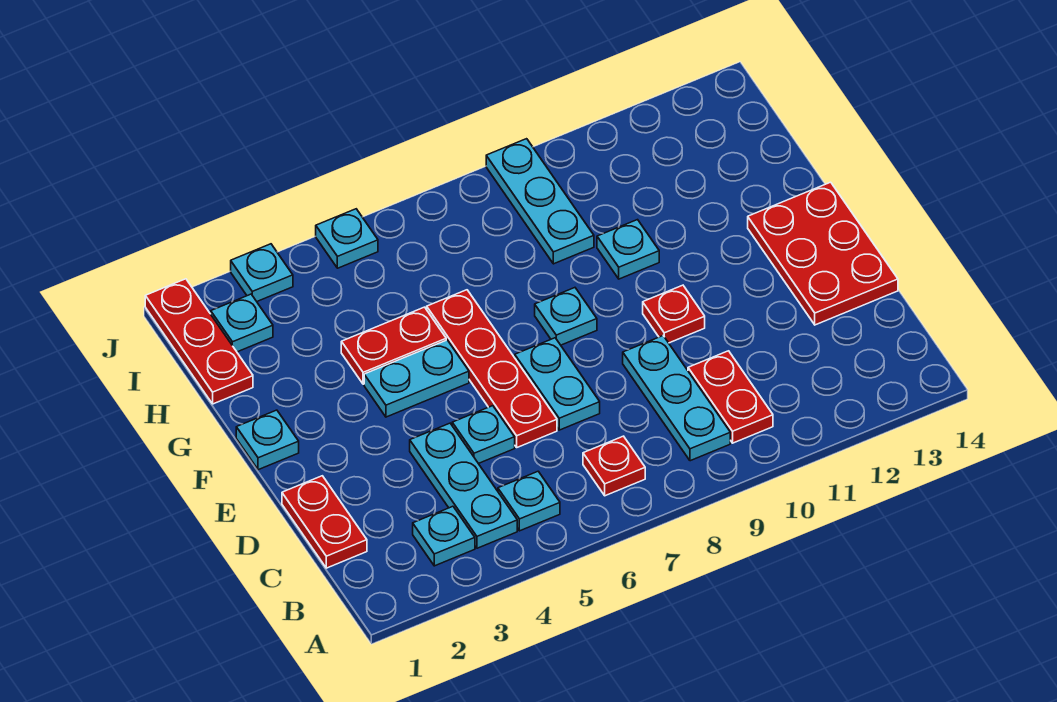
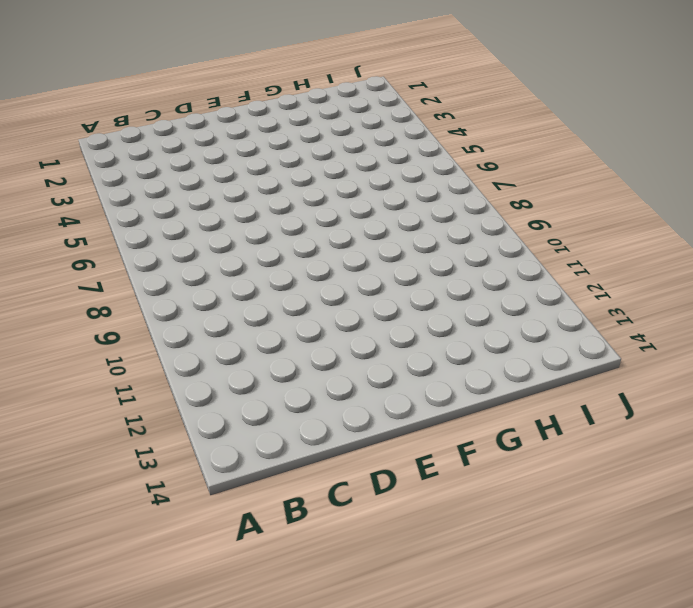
none -> cyan plate B3 level 1
none -> cyan plate B4:D4 level 1
none -> cyan plate B5 level 1

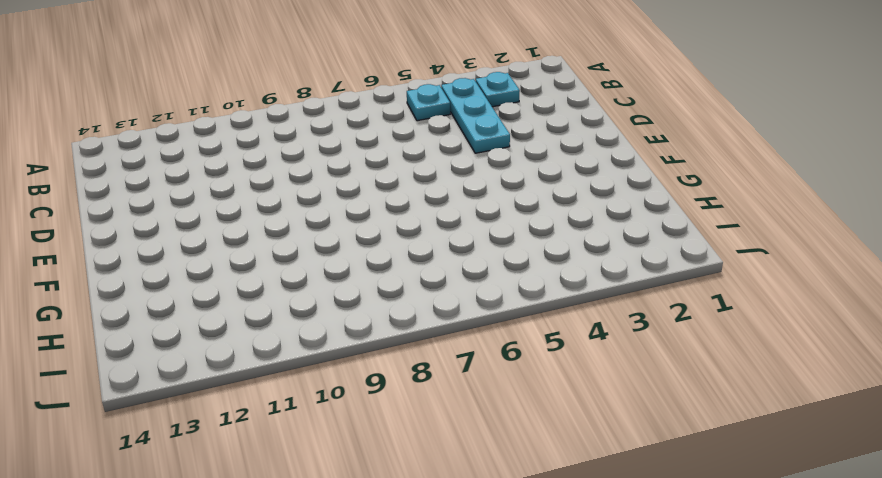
none -> red plate B7 level 1
none -> cyan plate B9:D9 level 1
none -> red plate B10:C10 level 1

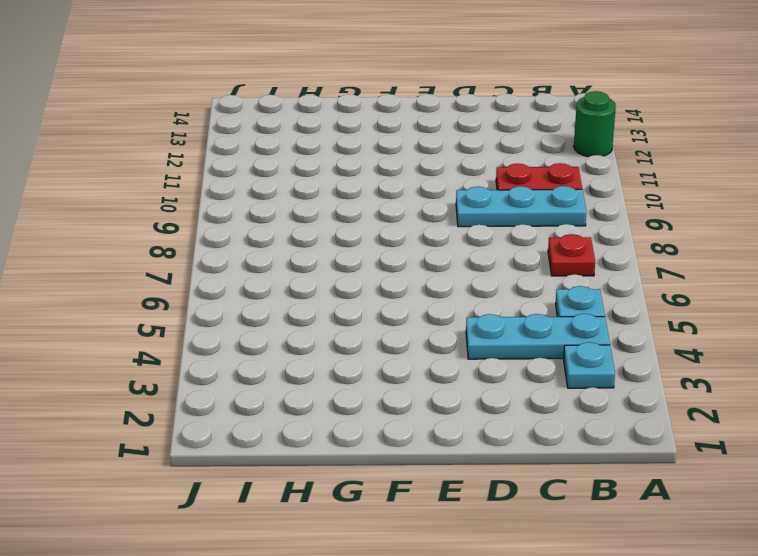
green round brick A12 level 1 -> none
none -> red plate C1:D1 level 1
none -> cyan plate D5 level 1
none -> red plate D6:G6 level 1

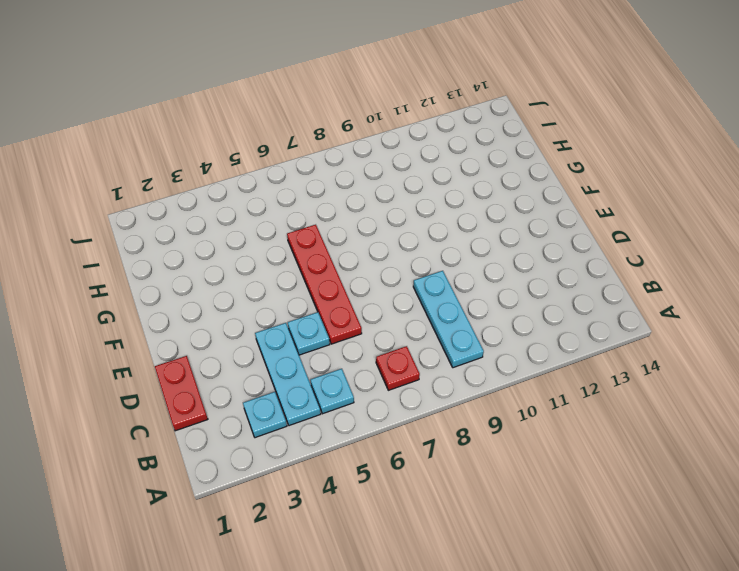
none -> red plate B10:C10 level 1
none -> cyan plate D7:E7 level 1
none -> red plate D13:F14 level 1

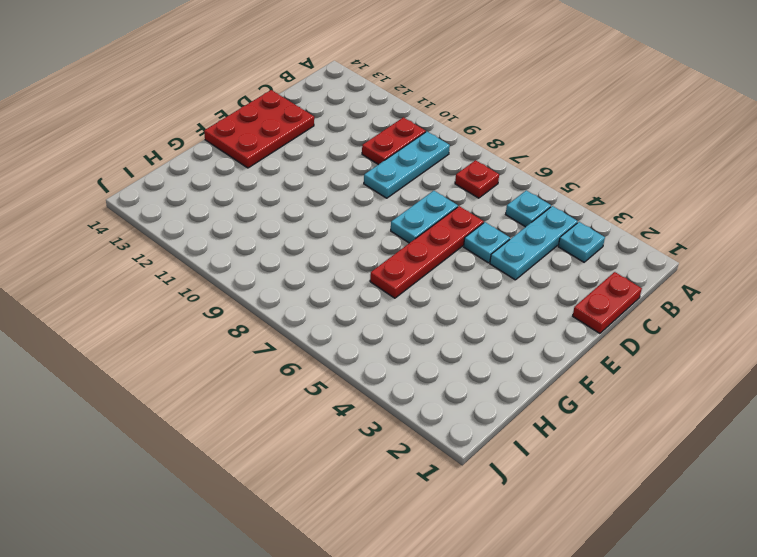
none -> red plate E10 level 1
none -> cyan plate F1 level 1
none -> cyan plate F4:F5 level 1

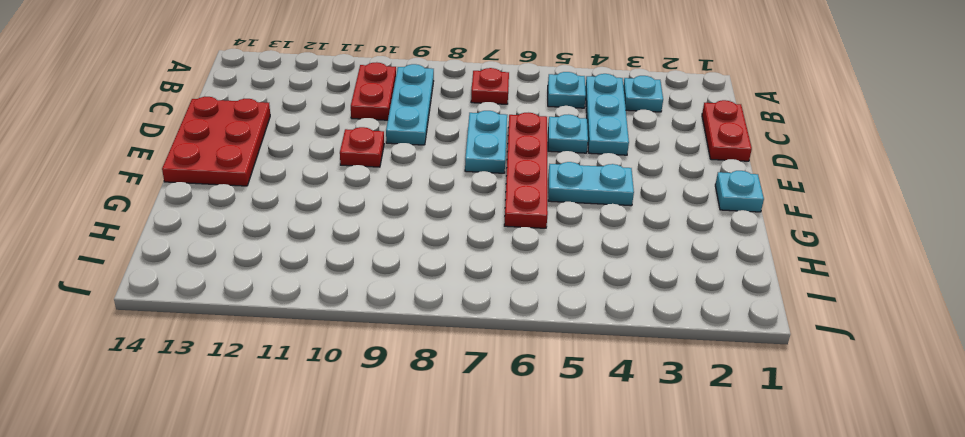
none -> cyan plate F8 level 1
none -> red plate G4:G5 level 1
none -> cyan plate G10 level 1

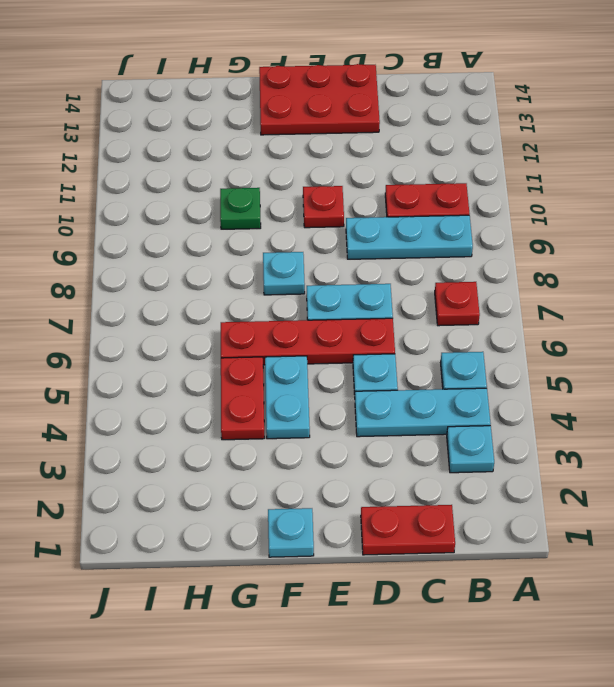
green plate G10 level 1 -> cyan plate G10 level 1
none -> red plate H1:J1 level 1
none -> cyan plate H9:J9 level 1
none -> cyan plate I2 level 1

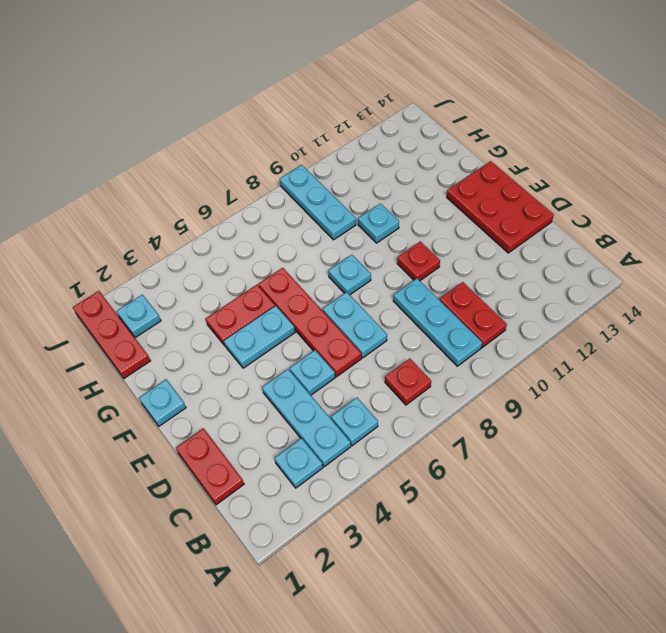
none -> cyan plate J3 level 1
none -> cyan plate J5 level 1

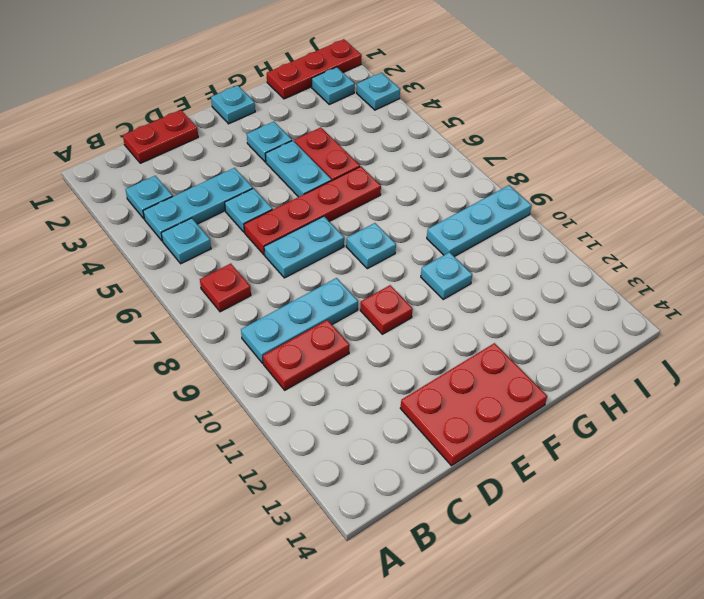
cyan plate F3 level 1 -> cyan plate J5 level 1

